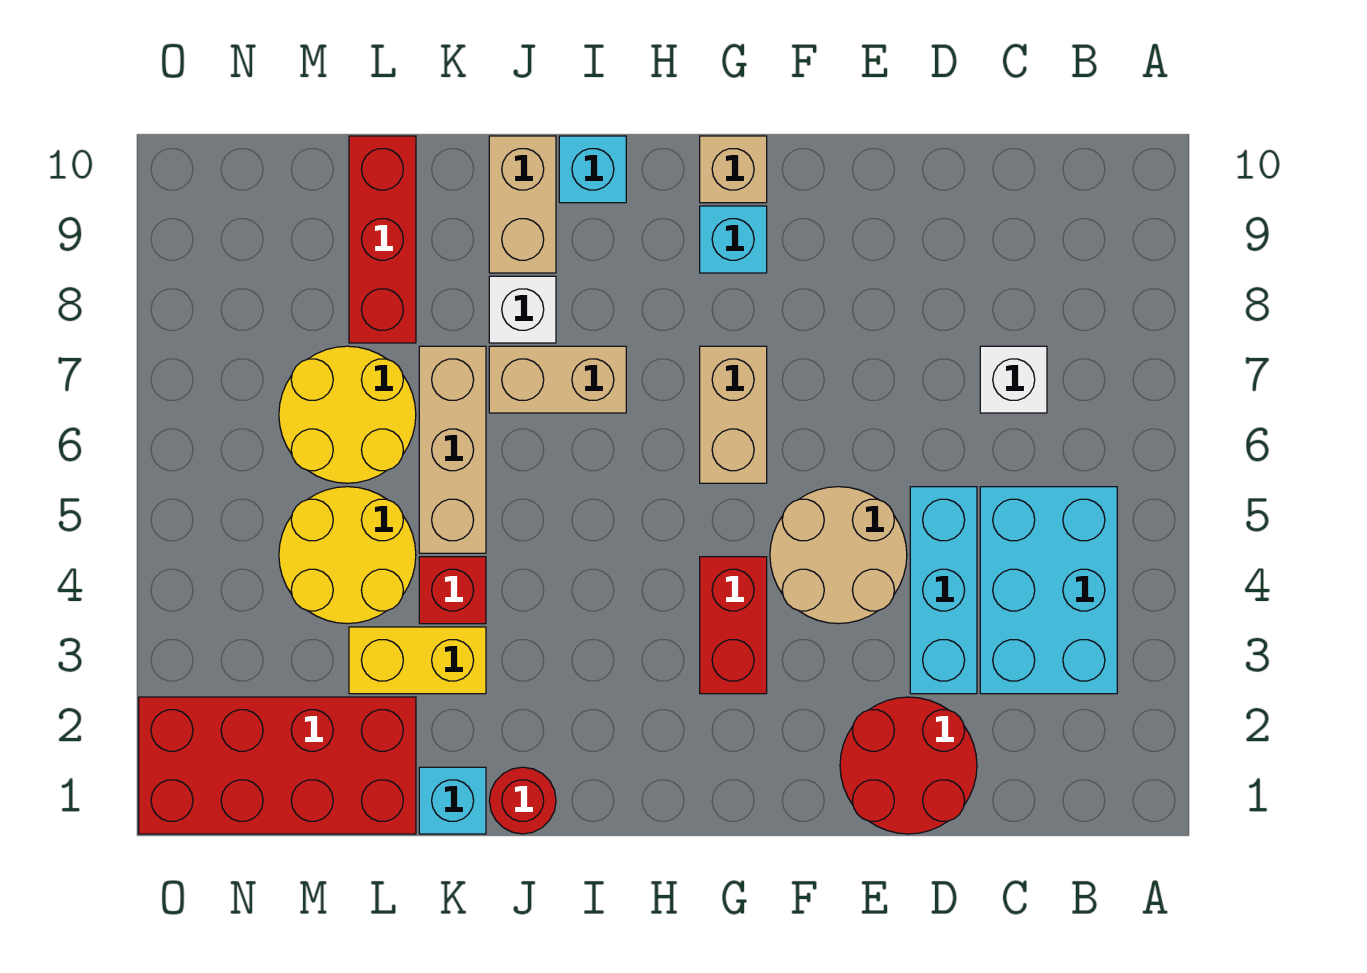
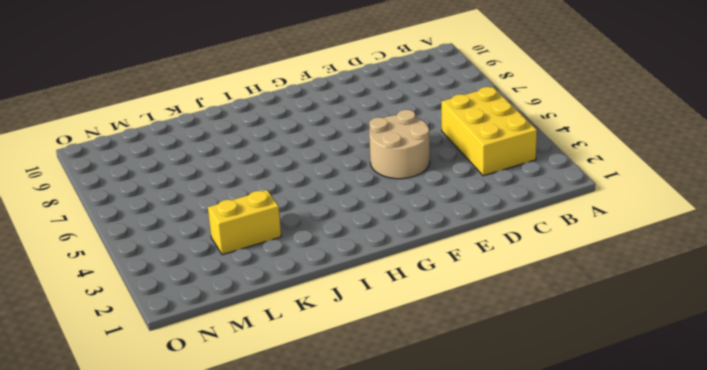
yellow brick B3:C5 level 1 -> cyan brick B3:C5 level 1
none -> white brick C7 level 1
none -> red round brick D1:E2 level 1
none -> cyan brick D3:D5 level 1

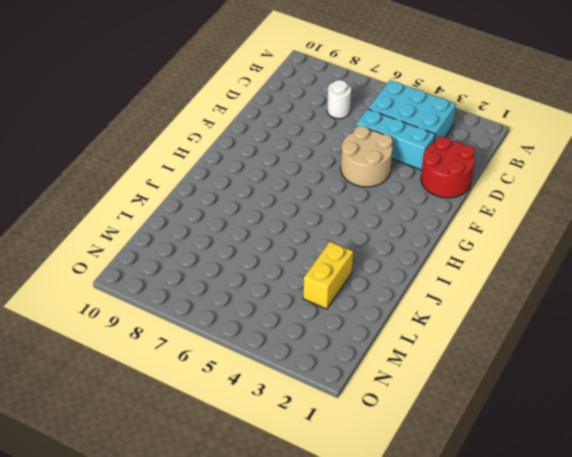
white round brick C7 level 1 -> white brick C7 level 1
none -> red brick G3:G4 level 1
none -> tan brick G6:G7 level 1
none -> cyan brick G9 level 1

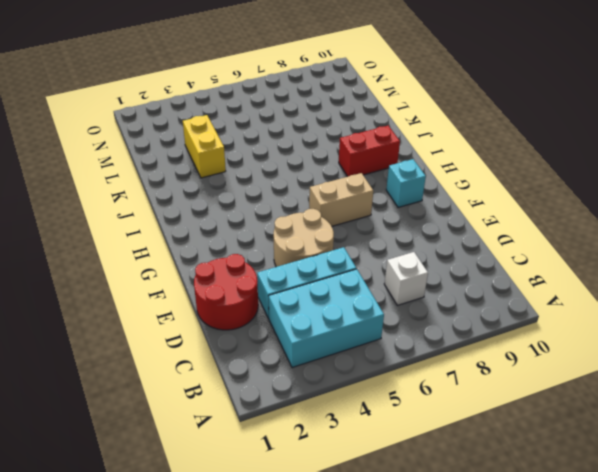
red brick I8:I9 level 1 -> red brick G3:G4 level 1
none -> tan brick G10 level 1
none -> tan brick I7:J7 level 1
none -> cyan brick I10 level 1

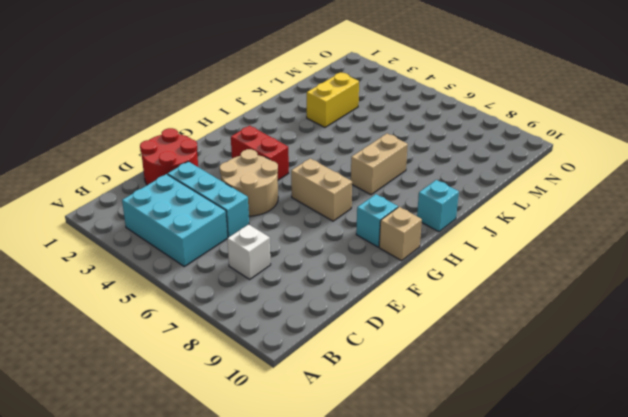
none -> red round brick J1 level 1
none -> white brick J8 level 1
none -> tan brick J9:J10 level 1

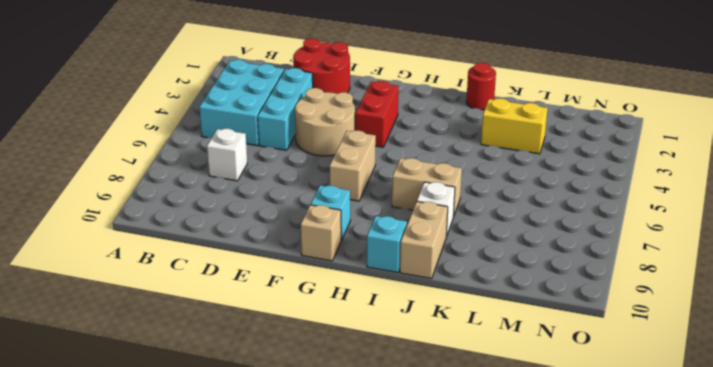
none -> cyan brick K1 level 1
none -> red brick K4 level 1
none -> tan brick K5:K7 level 1

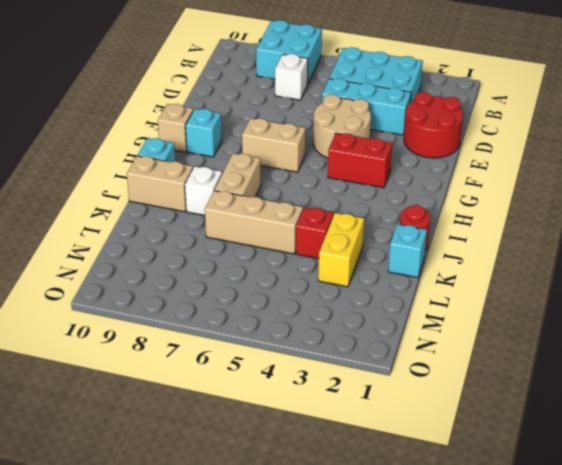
cyan brick A7:B8 level 1 -> none
none -> red brick L1:O2 level 1
none -> yellow round brick L4:M5 level 1
none -> yellow round brick L6:M7 level 1

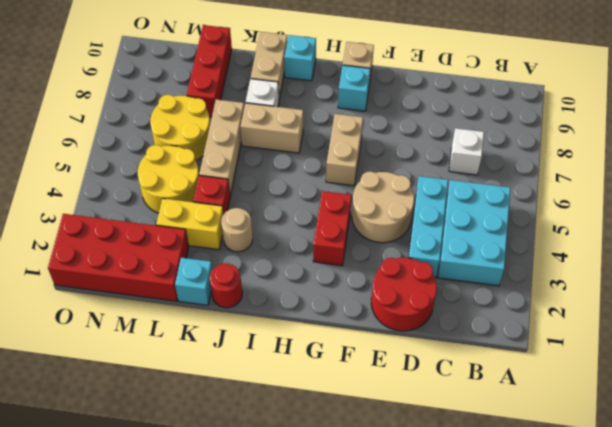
tan round brick J3 level 1 -> none

